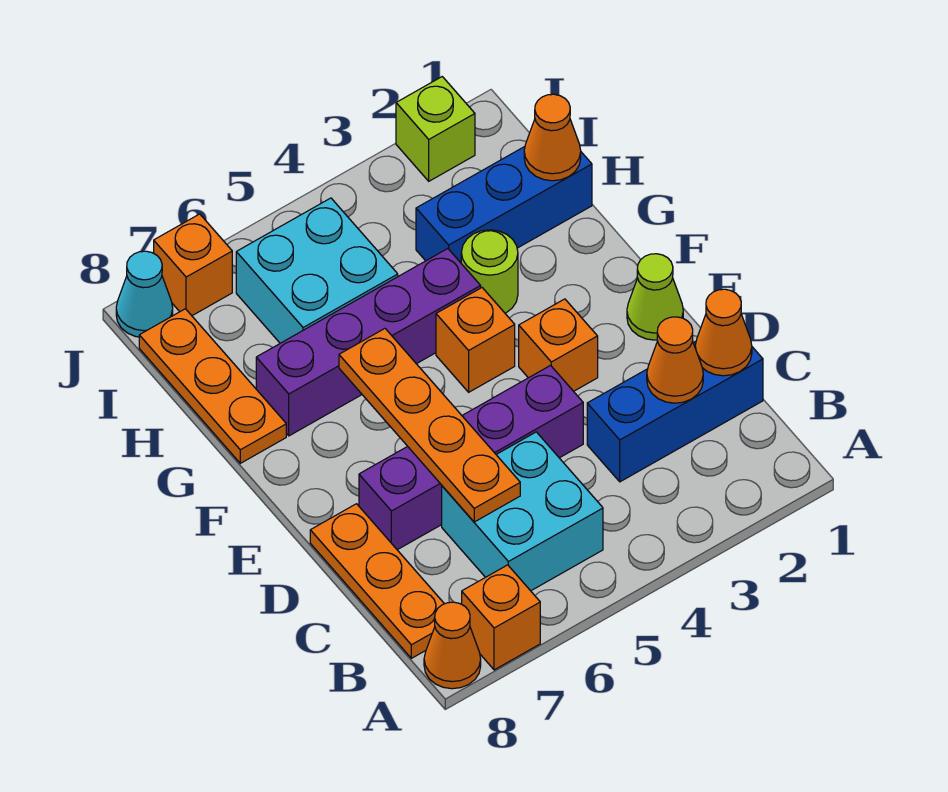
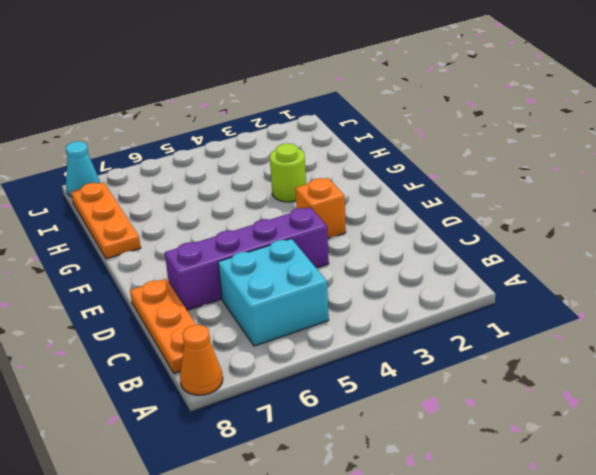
none -> orange brick A7 level 1
none -> blue brick C1:C3 level 1
none -> lime cone E1 level 1

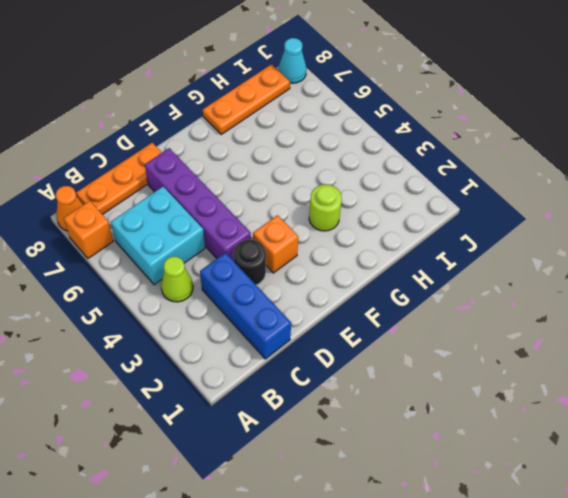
lime cone B4 level 1 -> lime cone E1 level 1
black round brick D3 level 1 -> none
none -> orange brick F4 level 1
none -> purple brick G4:G7 level 1
none -> blue brick H1:H3 level 1

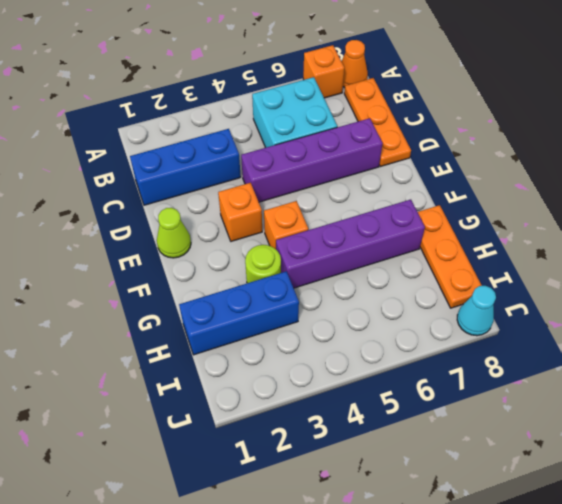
none -> cyan brick H5:I6 level 1
none -> lime brick J2 level 1
none -> orange brick J7 level 1

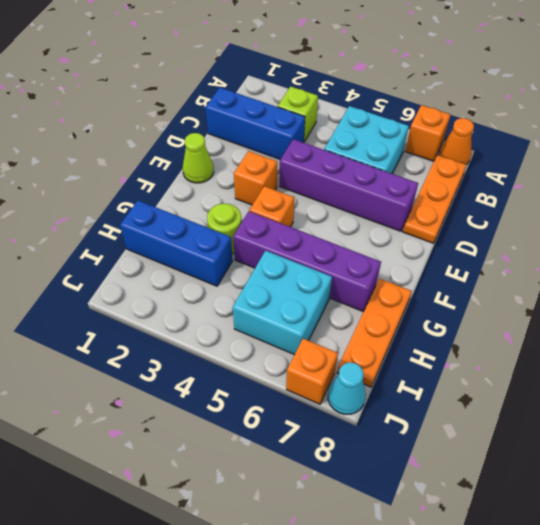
lime brick B3 level 1 -> lime brick J2 level 1
none -> orange cone C1 level 2
none -> orange cone C2 level 2
none -> orange plate C6:F6 level 2

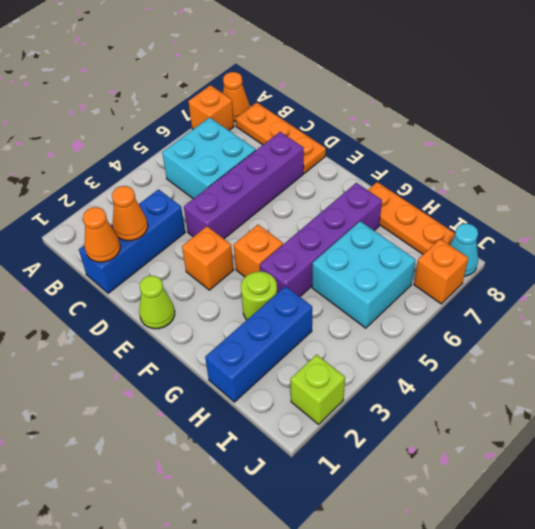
none -> orange plate C6:F6 level 2
none -> orange cone H1 level 2

